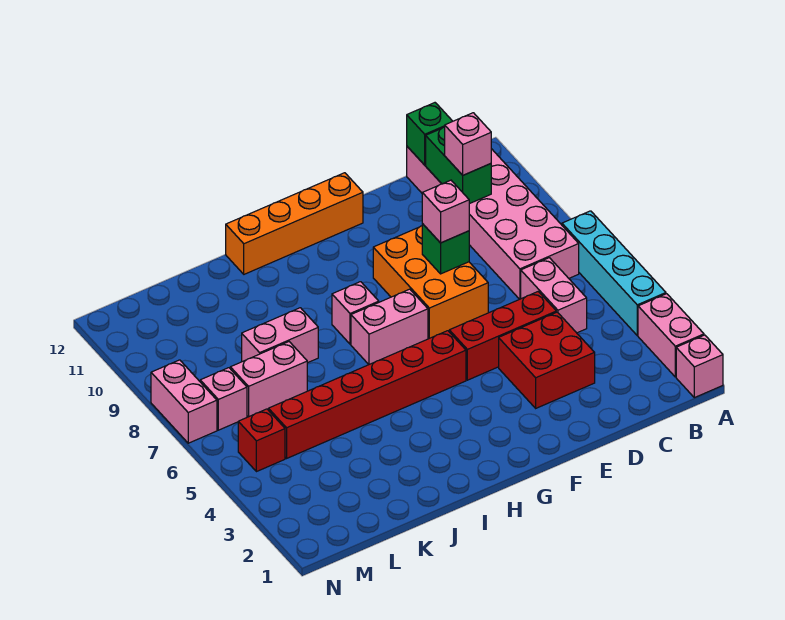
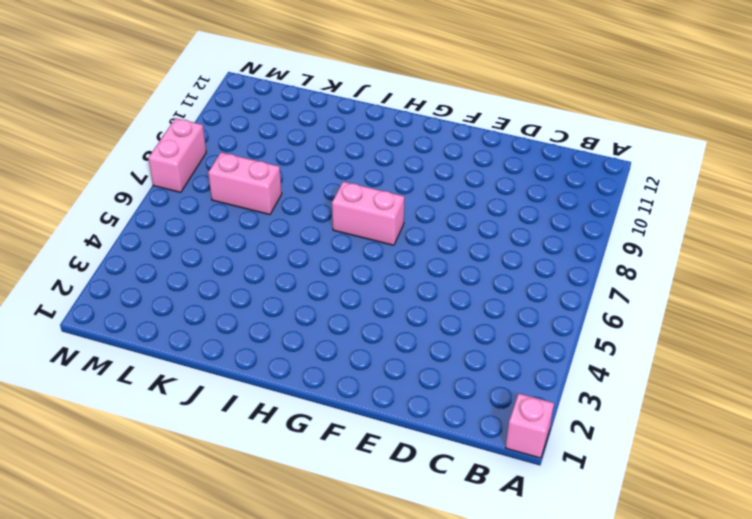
none -> pink brick A2:A3 level 1
none -> cyan brick A4:A7 level 1
none -> pink brick B7:C12 level 1

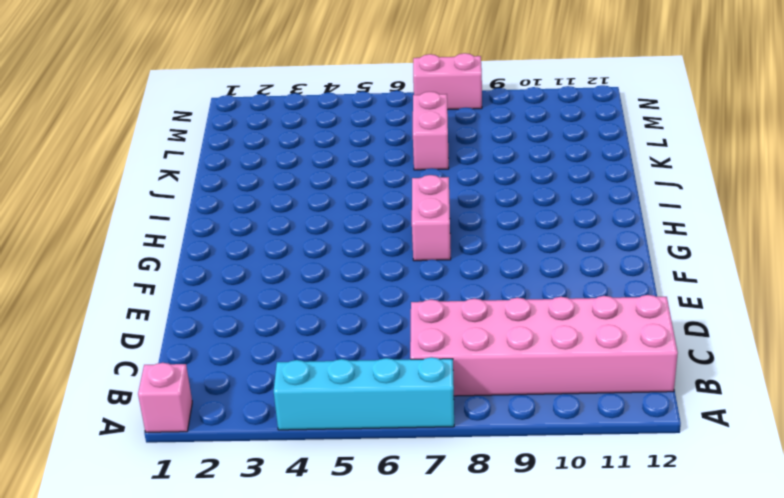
none -> pink brick A2:A3 level 1
none -> pink brick C5:C6 level 1
none -> red brick D3:E4 level 1

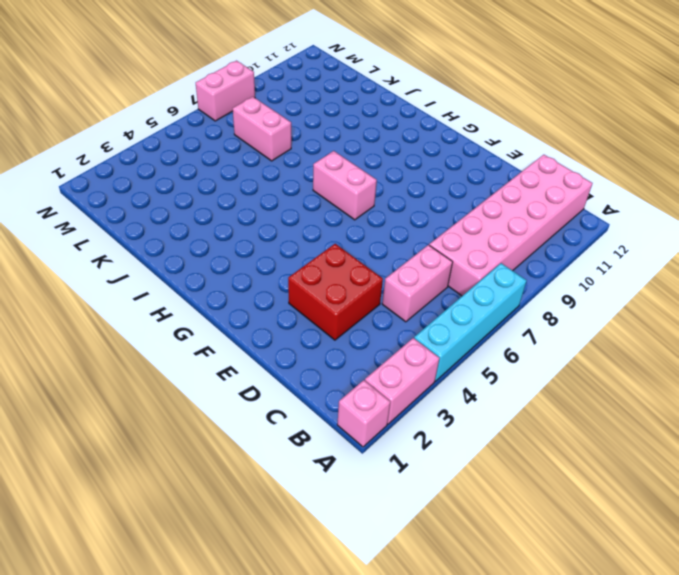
none -> red brick D5:F5 level 1
none -> orange brick E7:F9 level 1
none -> orange brick F12:I12 level 1

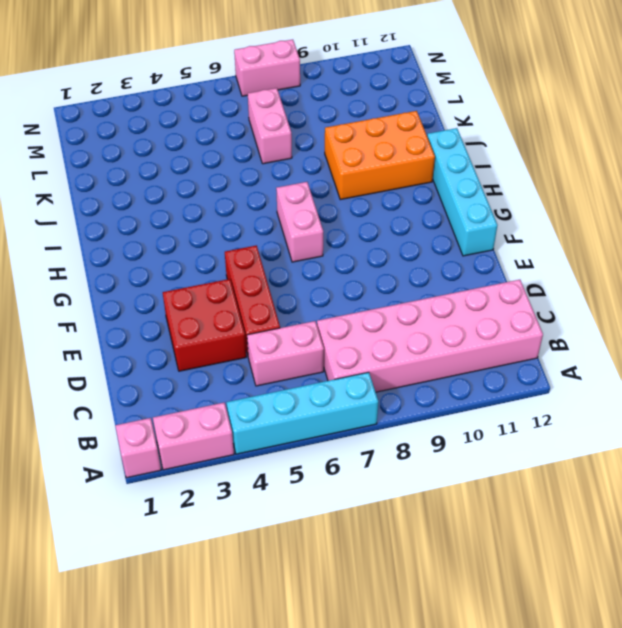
cyan brick F12:I12 level 1 -> orange brick F12:I12 level 1
orange brick I9:J11 level 1 -> orange brick E7:F9 level 1
none -> red brick G5:L5 level 1
none -> pink brick H8 level 1
none -> pink brick J8:K8 level 1

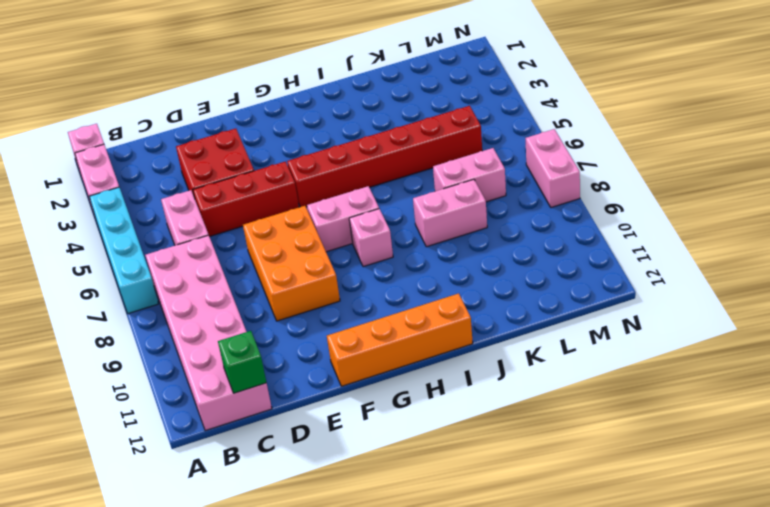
none -> red brick M5 level 1
none -> pink brick M7 level 1
none -> green brick C10:C11 level 2

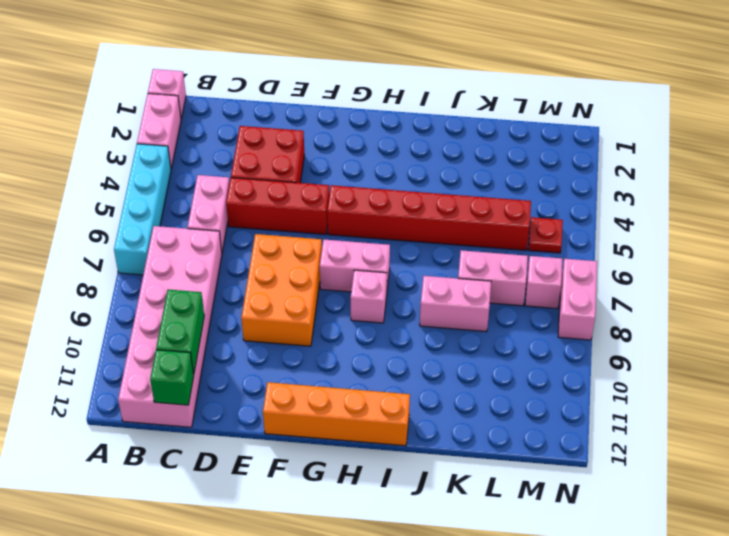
red plate M5 level 1 -> red brick M5 level 1
none -> green brick E8 level 2
none -> pink brick C10 level 3
none -> pink brick E8 level 3

